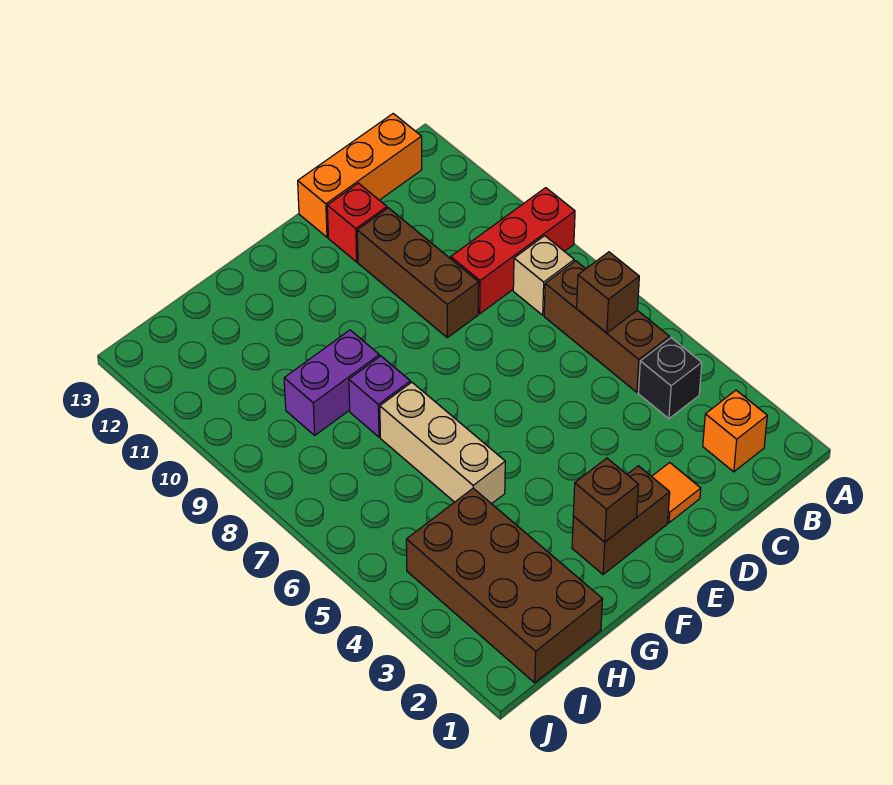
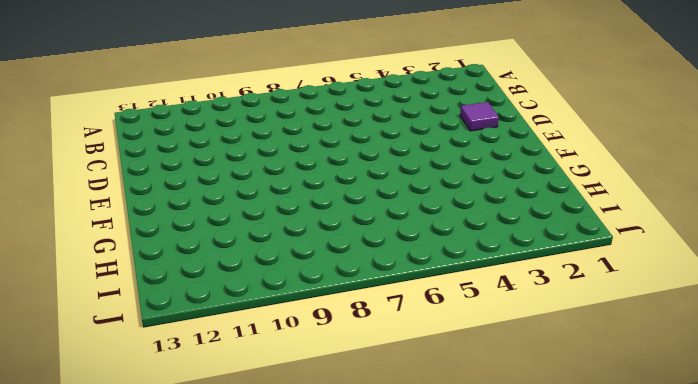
purple tile D2 level 1 -> orange tile D2 level 1
none -> red brick A9:C9 level 1
none -> orange brick B2 level 1
none -> black brick B4 level 1

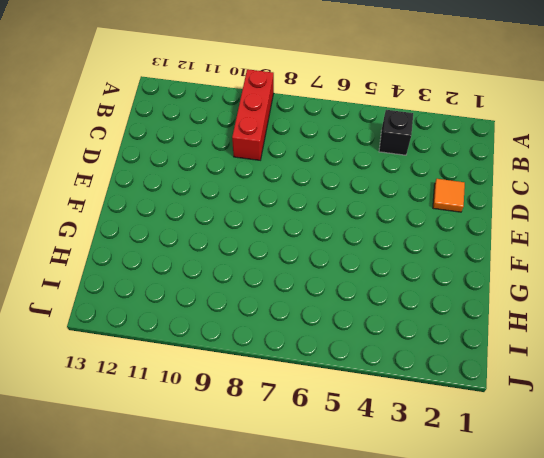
none -> orange brick B2 level 1
none -> brown brick B5:B7 level 1
none -> tan brick B8 level 1

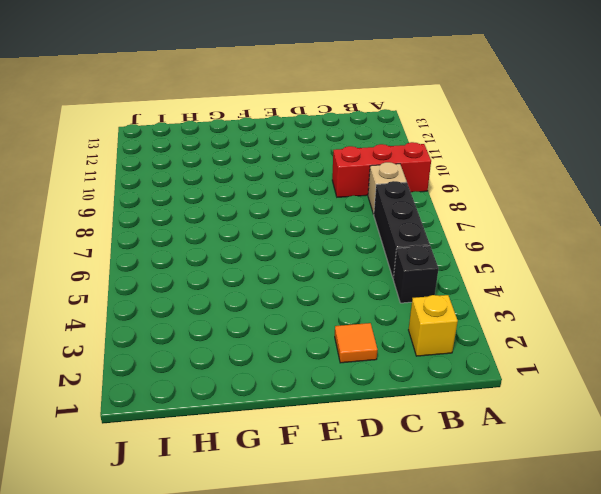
yellow brick B2 level 1 -> orange brick B2 level 1
black brick B5:B7 level 1 -> brown brick B5:B7 level 1
none -> orange brick B13:D13 level 1
none -> brown brick D9:D11 level 1
none -> red brick D12 level 1

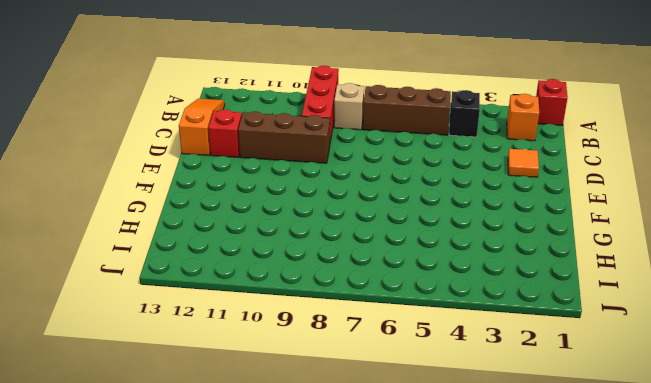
red brick A1 level 1 -> none
orange slope B13:D13 level 1 top D -> orange brick B13:D13 level 1
none -> brown brick E2:F2 level 1
none -> tan brick G5:G7 level 1
none -> purple brick G8 level 1

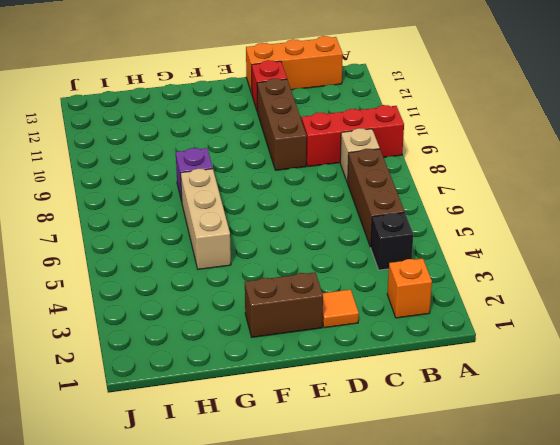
none -> purple brick G9:H9 level 1
none -> brown brick H1:I4 level 1
none -> brown brick B6 level 2

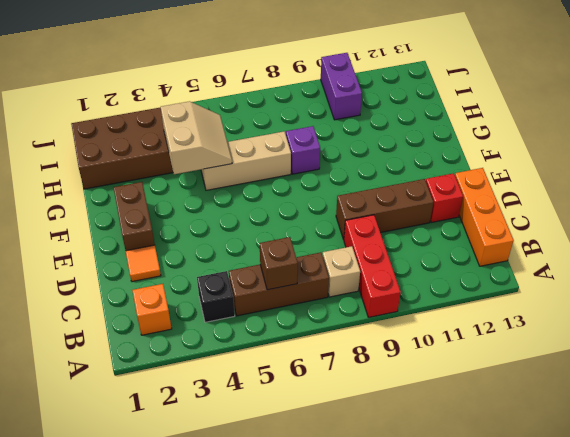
tan slope G4:H5 level 2 top 4 -> none
purple brick I10:J10 level 1 -> purple brick G9:H9 level 1
none -> brown brick F2 level 2

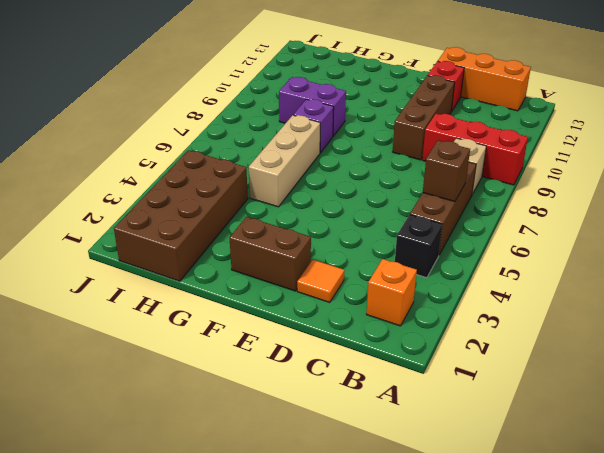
none -> brown brick F2 level 2

